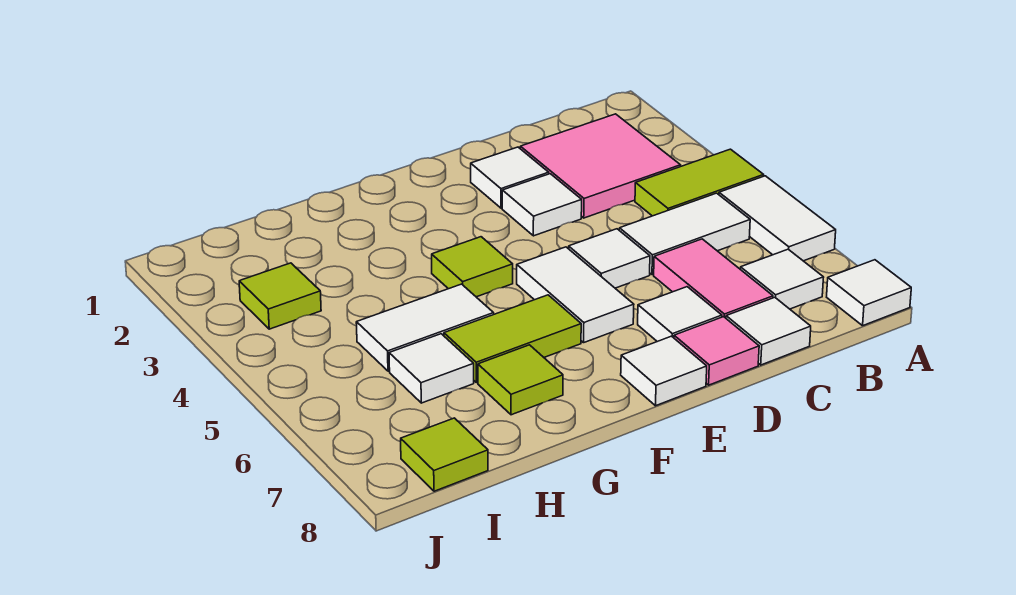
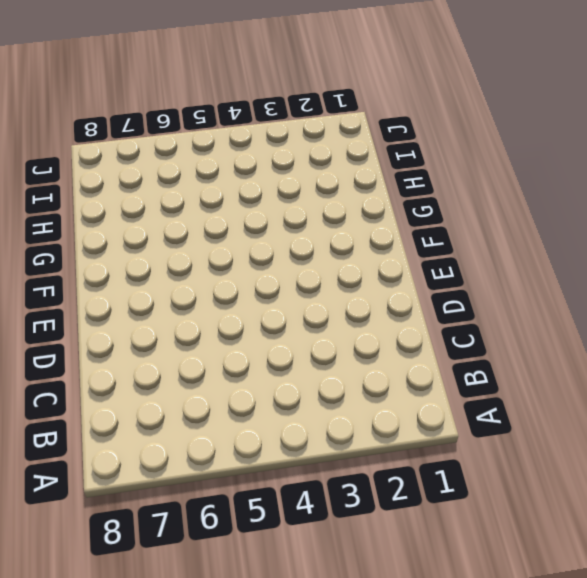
none -> lime tile A4:B4 level 1
none -> white tile A5:A6 level 1
none -> white tile A8 level 1

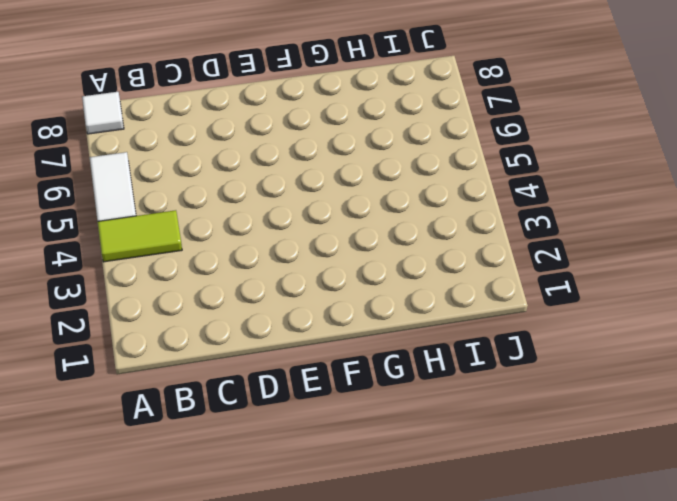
none -> pink tile B2:C3 level 1
none -> white tile B5:C5 level 1
none -> white tile B7 level 1

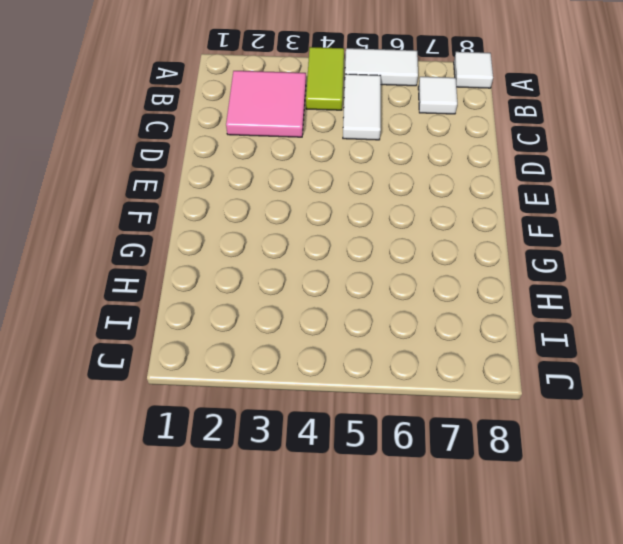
none -> pink tile C6:C7 level 1
none -> white tile C8 level 1
none -> white tile D2 level 1

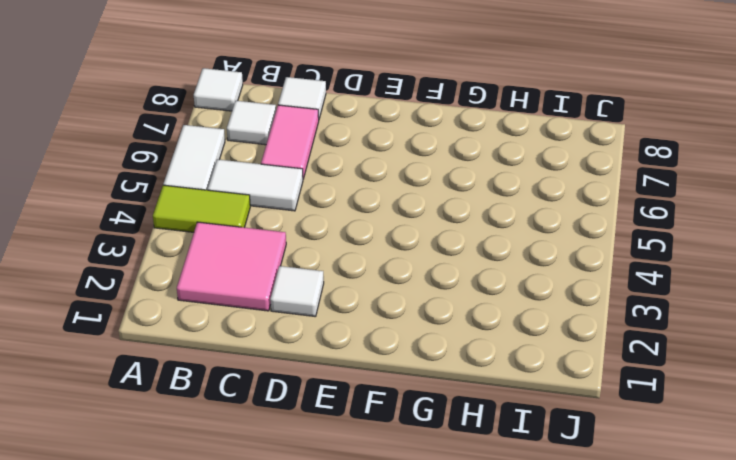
none -> white tile D3 level 1
none -> white tile D5 level 1
none -> white tile D7 level 1

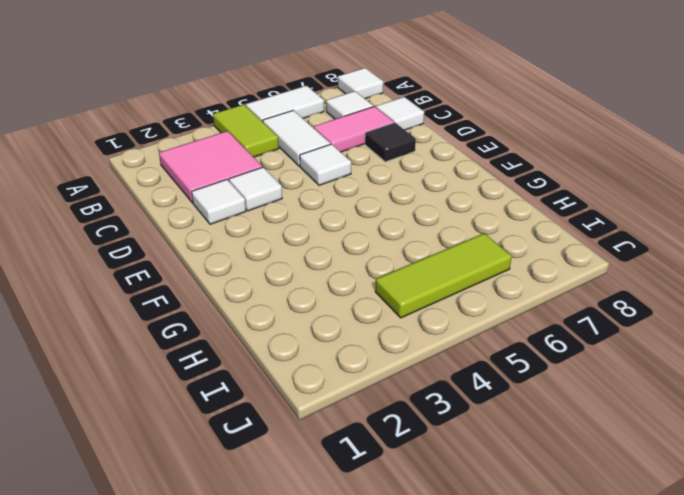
black tile D7 level 1 -> white tile D7 level 1
lime tile I4:I6 level 1 -> none
none -> pink tile D8 level 1
none -> white tile E5:E6 level 1
none -> white tile E8 level 1

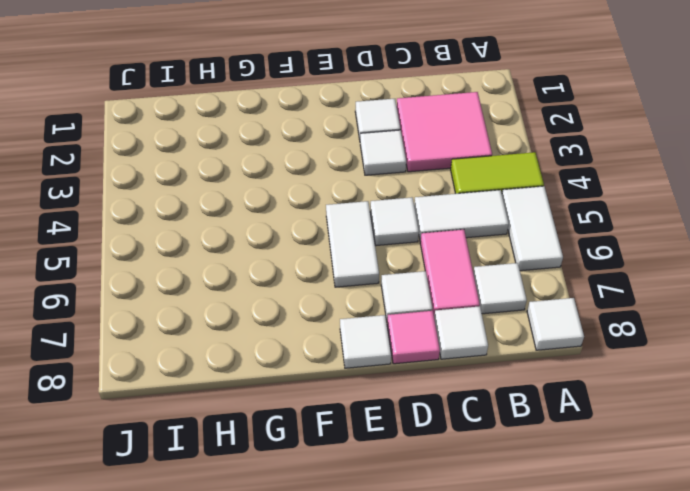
none -> lime tile F4 level 1
none -> lime tile F6:G6 level 1
none -> white tile G5:H5 level 1

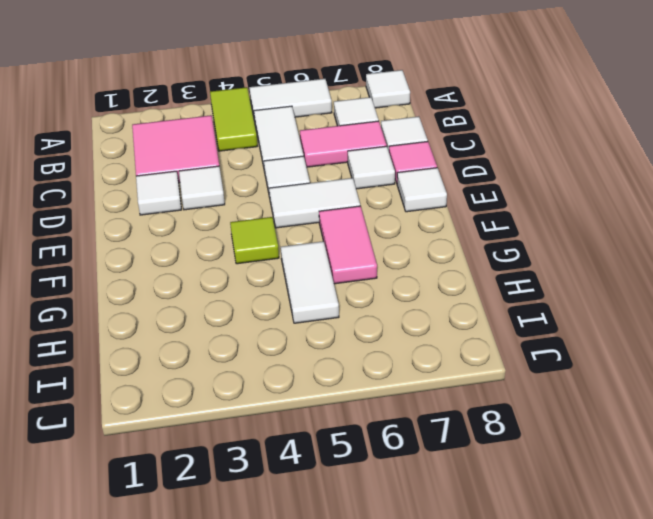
pink tile F6:G6 level 1 -> lime tile F6:G6 level 1
none -> lime tile G7 level 1
none -> white tile H6 level 1
none -> lime tile I3 level 1

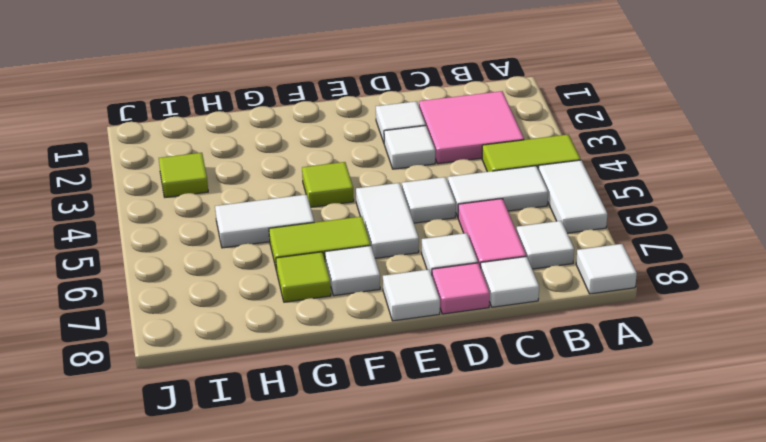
white tile F7 level 1 -> white tile H6 level 1
none -> lime tile I8 level 1

